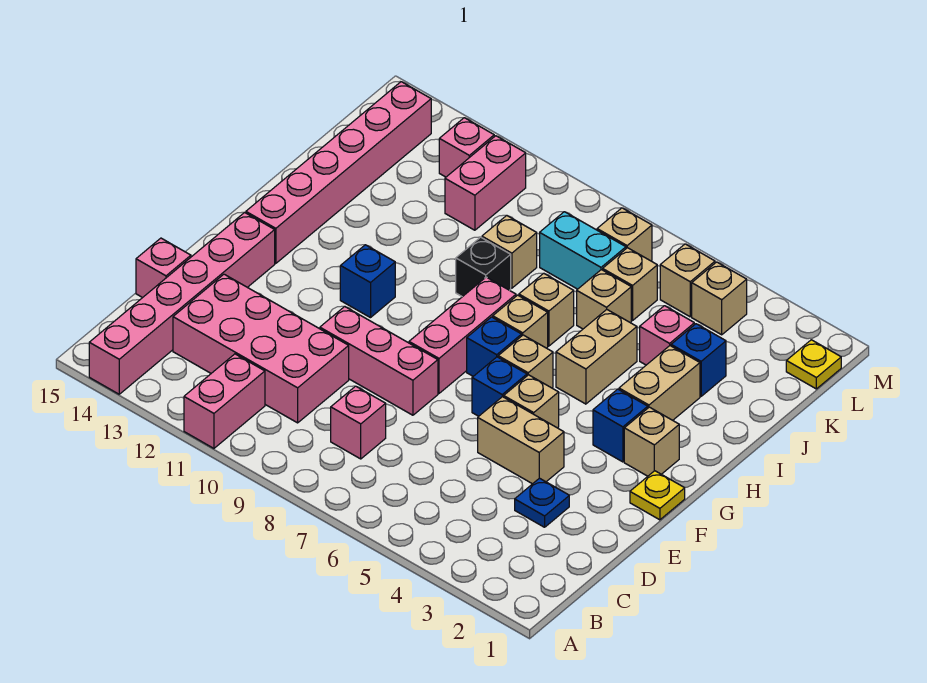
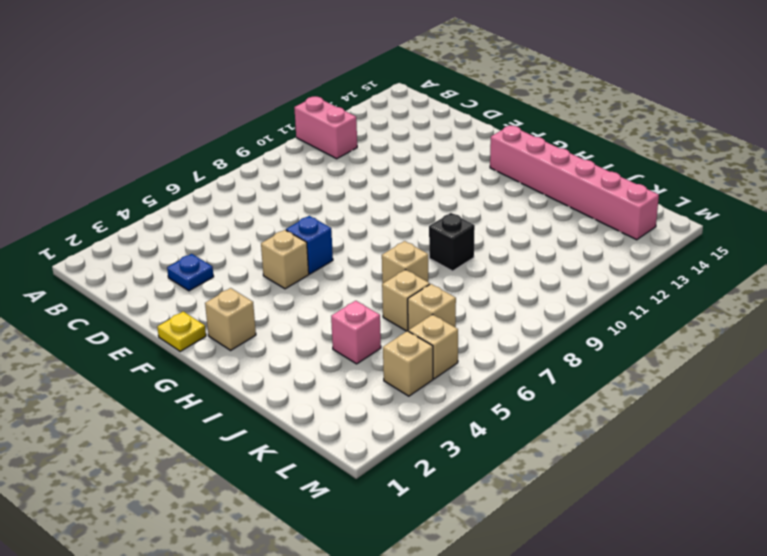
none -> pink brick A14:F14 level 1
none -> pink brick C8 level 1
none -> pink brick C10:D13 level 1
none -> pink brick D15 level 1

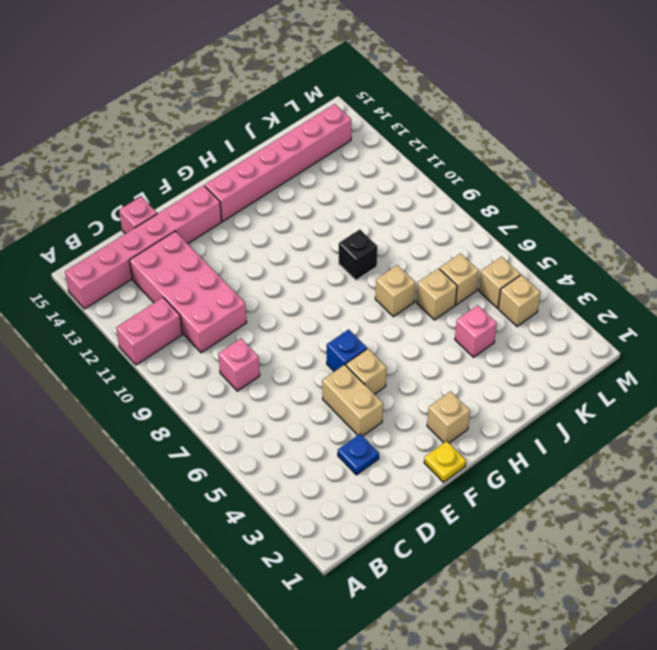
none -> pink brick E8:E10 level 1
none -> pink brick F8:H8 level 1
none -> blue brick G3 level 1
none -> tan brick G6 level 1

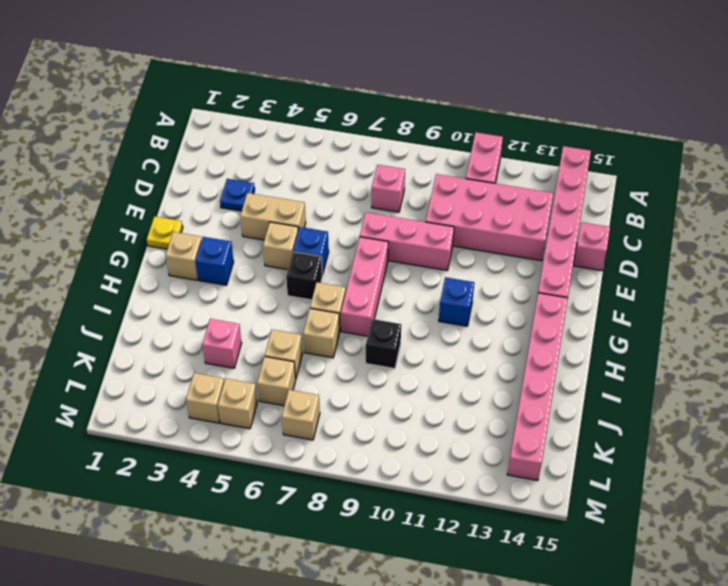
black brick G6 level 1 -> tan brick G6 level 1
none -> blue brick G7 level 1
none -> tan brick H3:I3 level 1
none -> tan brick H5:I5 level 1
none -> blue brick J3 level 1

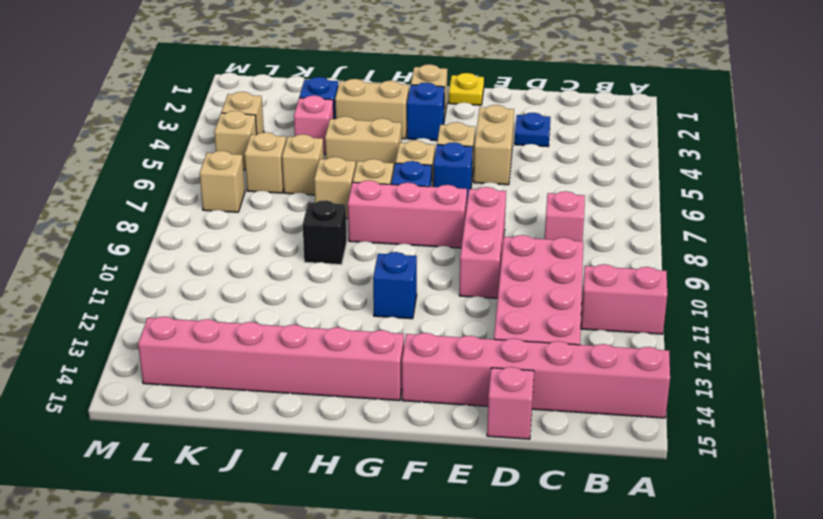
none -> tan brick J9 level 1
none -> cyan brick K7:K8 level 1
none -> pink brick K11:L11 level 1
none -> yellow plate L1 level 1

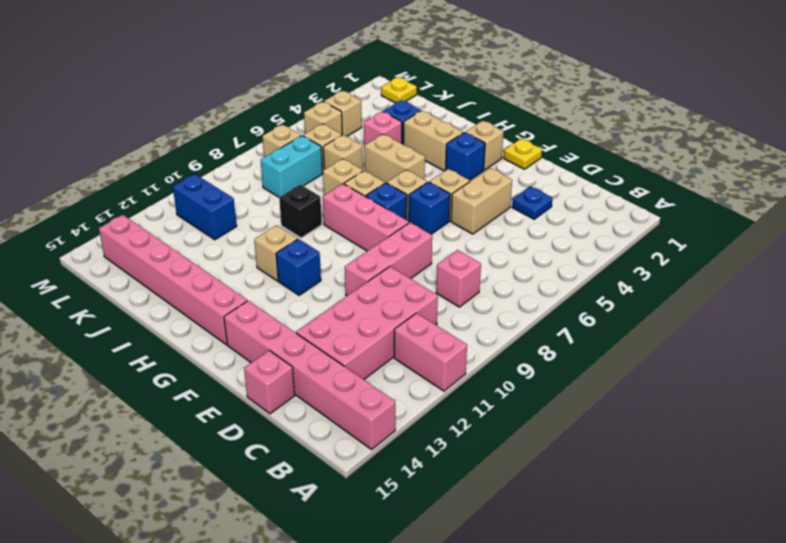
tan brick H11 level 1 -> tan brick J9 level 1
blue brick K11:L11 level 1 -> pink brick K11:L11 level 1
none -> pink brick L12 level 1

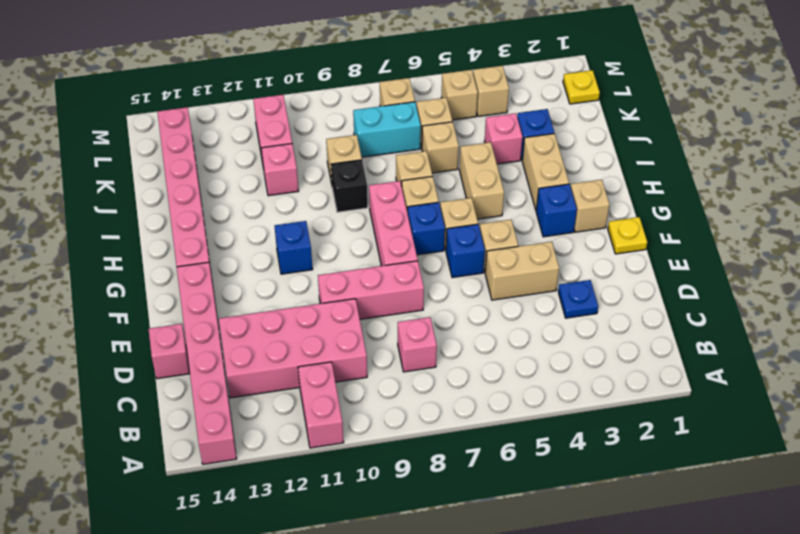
pink brick J11 level 1 -> pink brick L12 level 1

